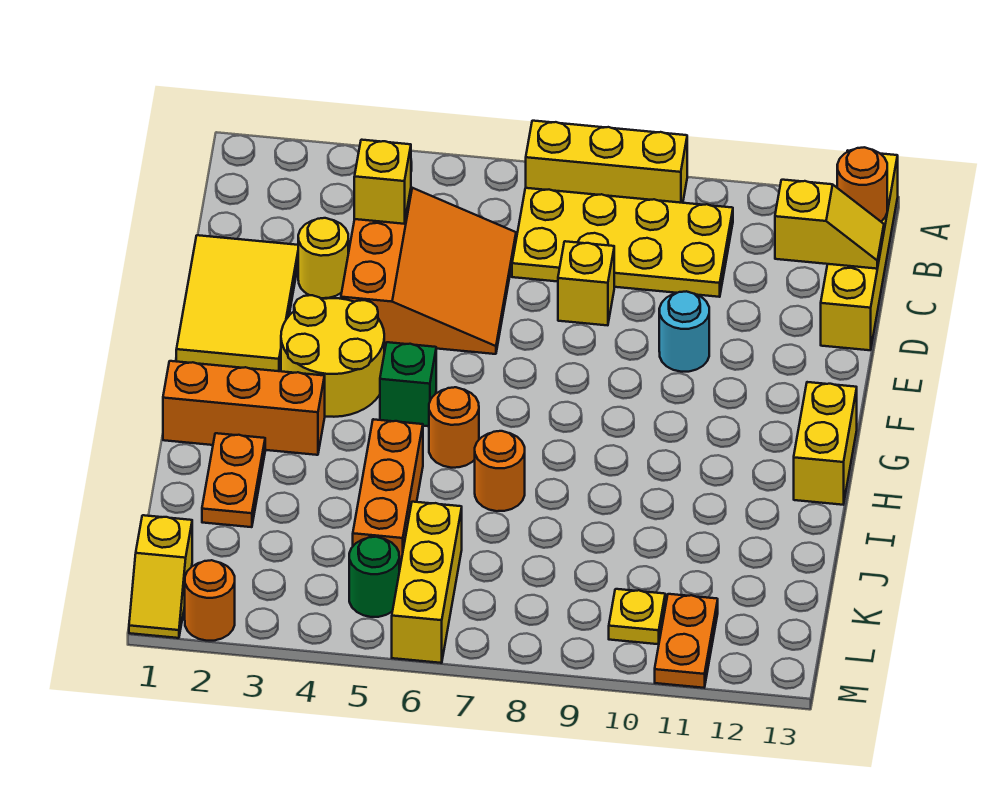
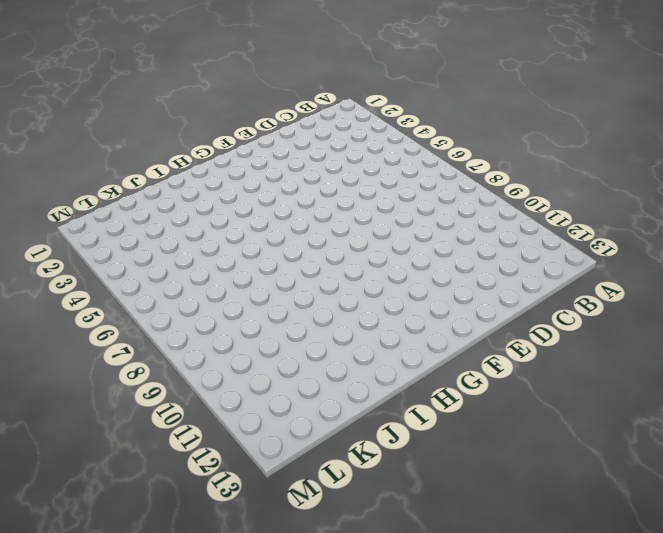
none -> yellow brick A7:A9 level 1
none -> yellow brick A13:D13 level 1
none -> yellow plate B7:C10 level 1

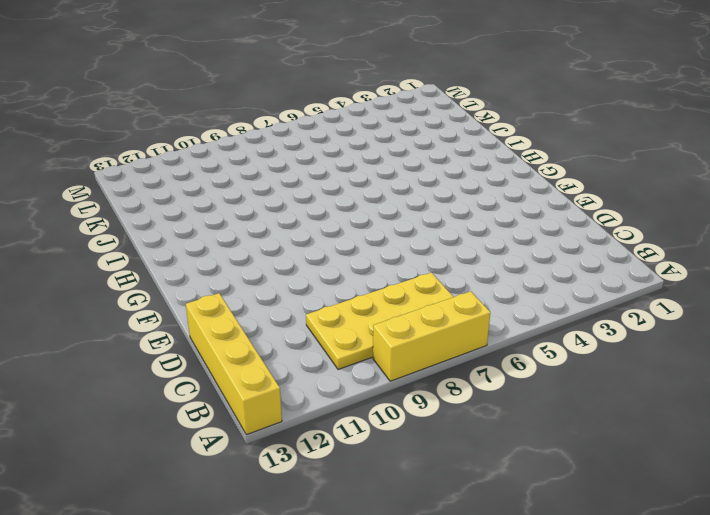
none -> orange slope C4:E6 level 1 top 4
none -> yellow tile D1:F2 level 1
none -> yellow round brick D3 level 1

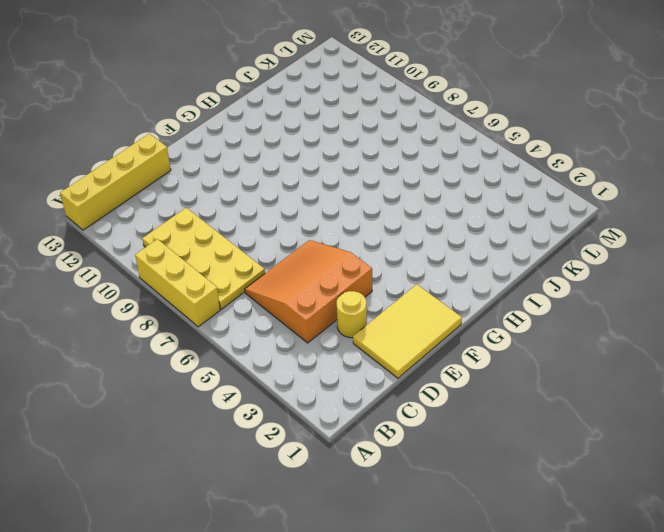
none -> yellow brick D8 level 1
none -> cyan round brick E10 level 1
none -> yellow round brick F3:G4 level 1

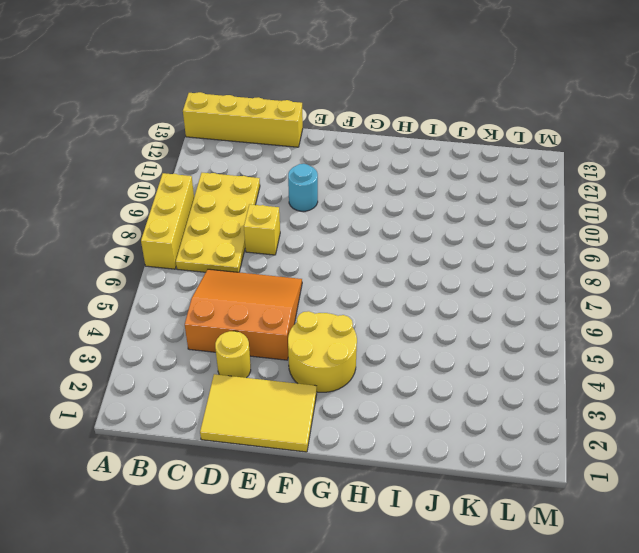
none -> green brick G5 level 1
none -> yellow brick G13:H13 level 1
none -> orange brick H1:H3 level 1

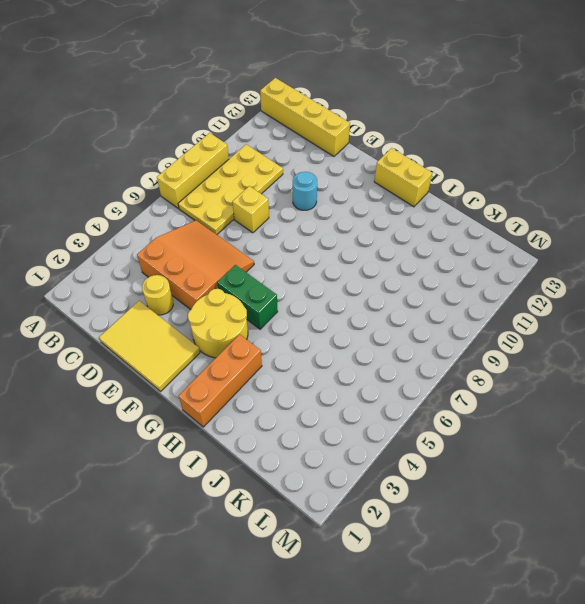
green brick F5:G5 level 1 -> green brick G5 level 1
none -> orange round brick H6 level 1
none -> orange plate I2:J2 level 1
none -> orange brick I5:K5 level 1

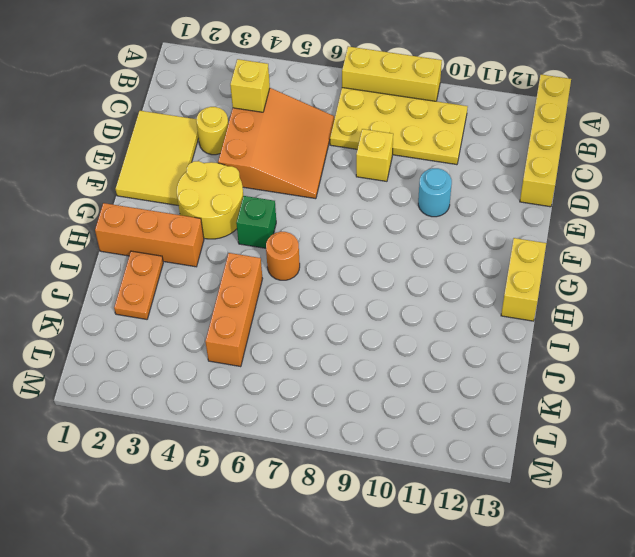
none -> orange round brick I7 level 1
none -> yellow brick K6:M6 level 1
none -> yellow slope L1:M1 level 1 top L

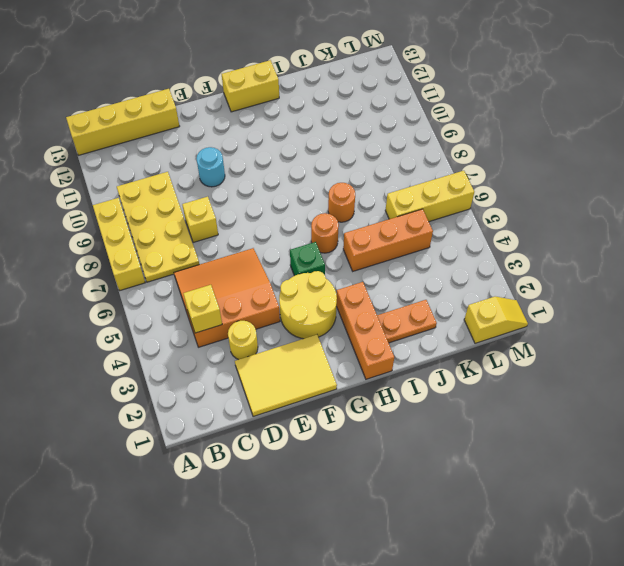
none -> green round brick L5 level 1
none -> yellow plate L10 level 1
none -> orange plate L11:M11 level 1

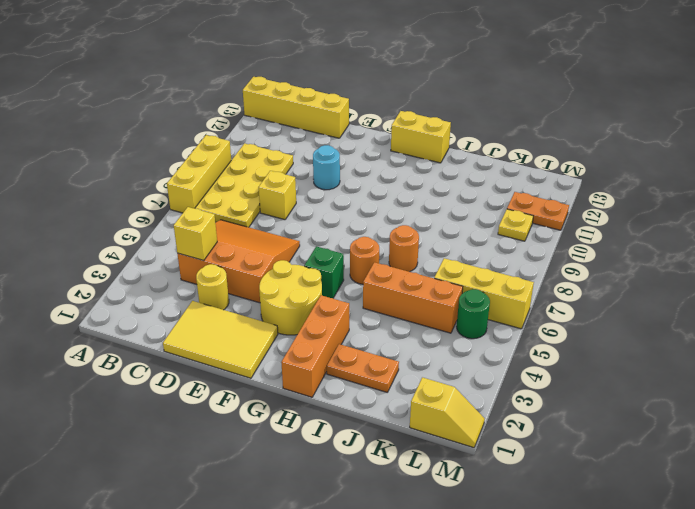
none -> orange round brick M2 level 1
none -> orange round brick B13 level 2
none -> yellow slope C12:C13 level 2 top 12

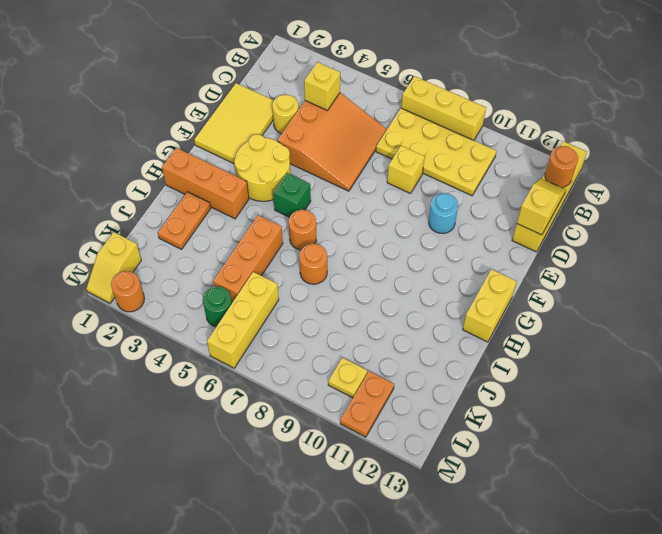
yellow slope C13:D13 level 2 top D -> yellow slope C12:C13 level 2 top 12

